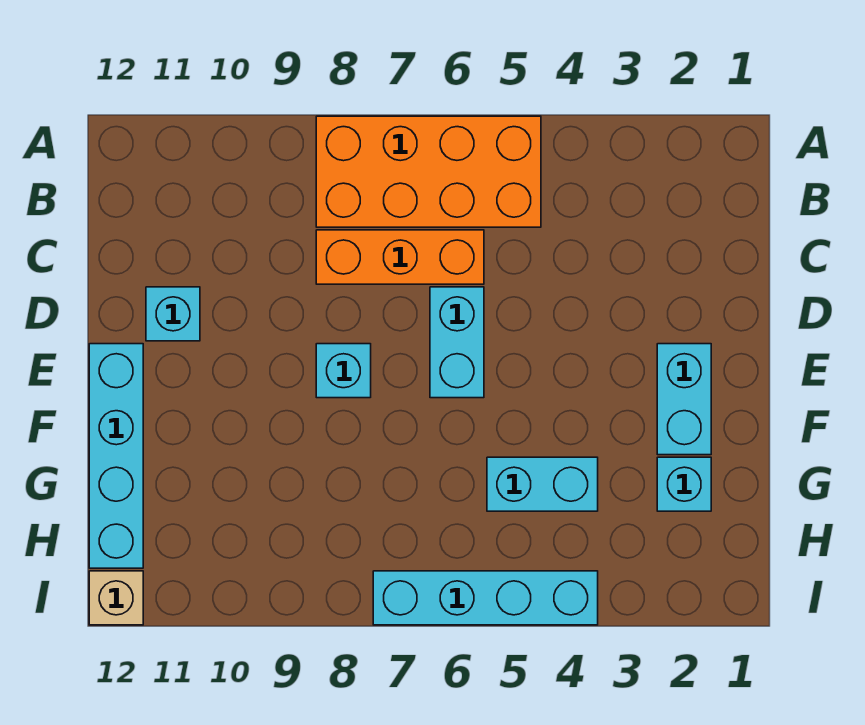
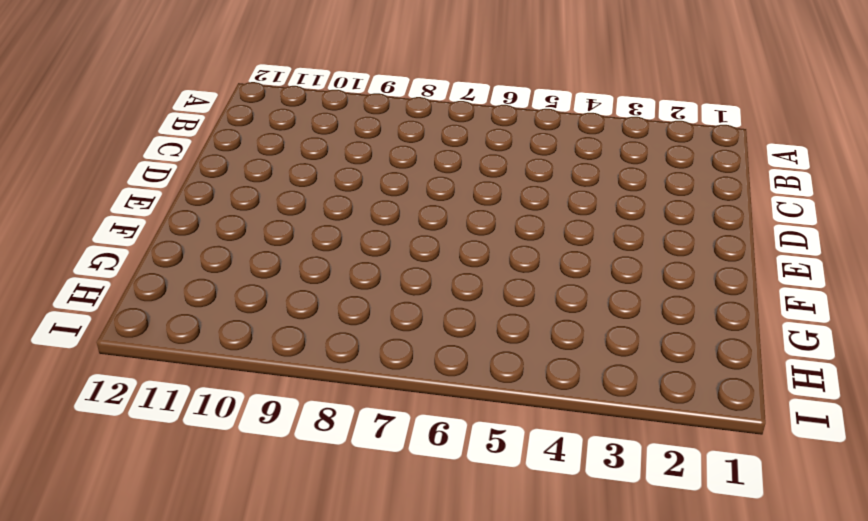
none -> orange brick A5:B8 level 1
none -> orange brick C6:C8 level 1

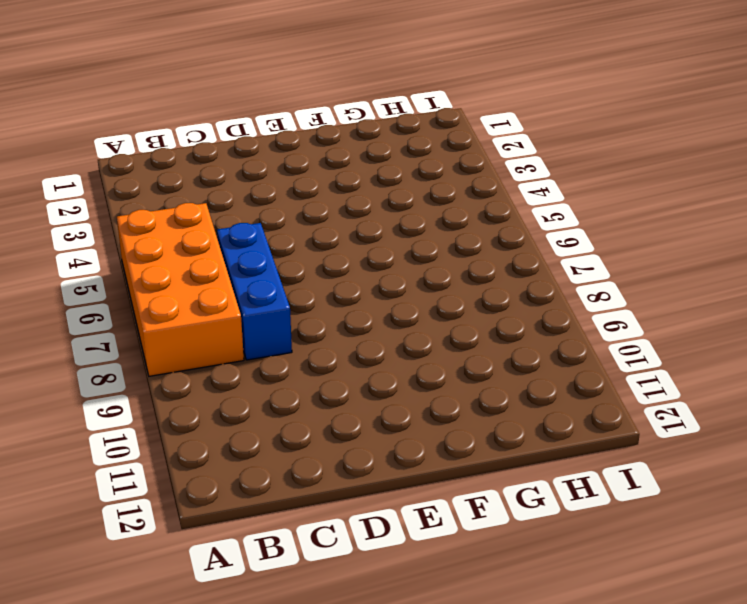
blue brick C6:C8 level 1 -> orange brick C6:C8 level 1
none -> cyan brick D6:E6 level 1
none -> cyan brick D11 level 1

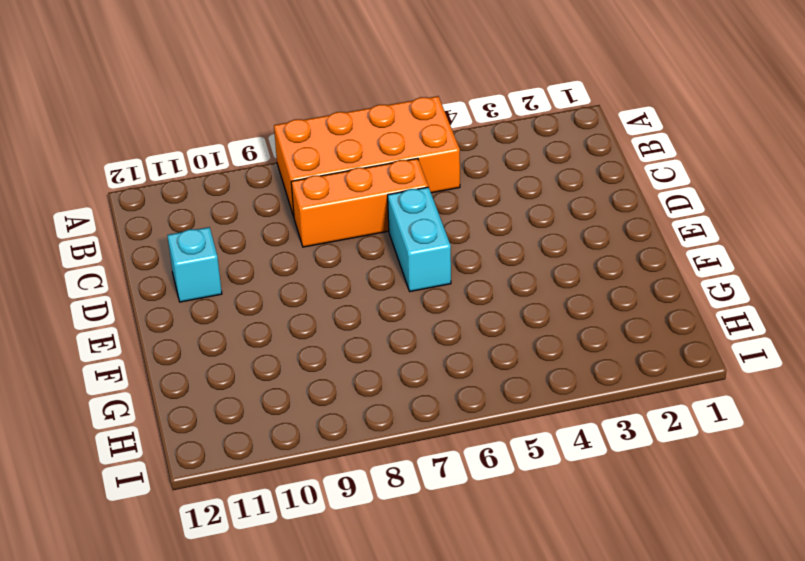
none -> cyan brick E2:F2 level 1
none -> cyan brick E8 level 1

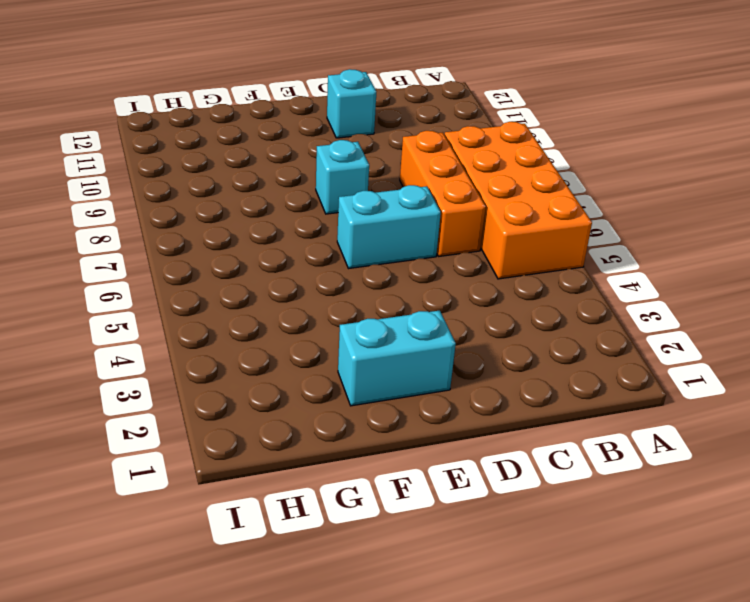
none -> cyan brick E12:H12 level 1
none -> cyan brick G2 level 1

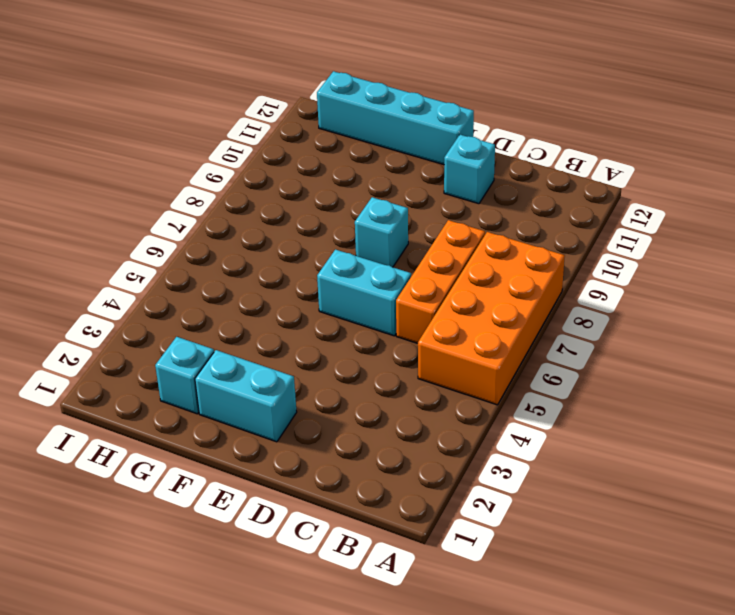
none -> cyan brick G4:G5 level 1
none -> cyan brick I4:I7 level 1

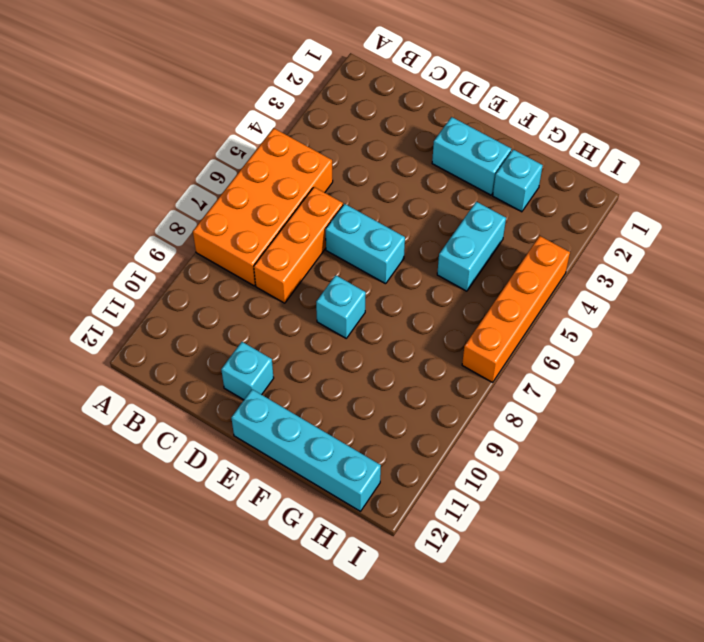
orange brick I4:I7 level 1 -> cyan brick I4:I7 level 1
none -> tan brick I12 level 1

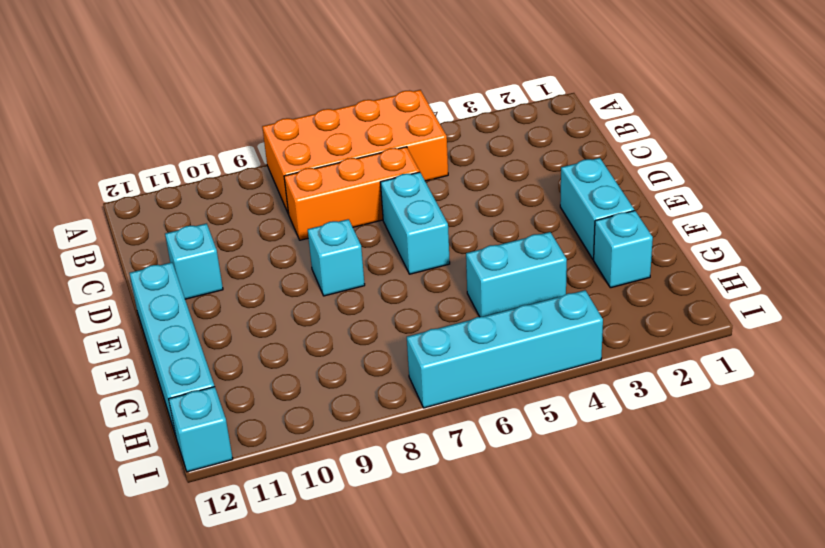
cyan brick I12 level 1 -> tan brick I12 level 1

